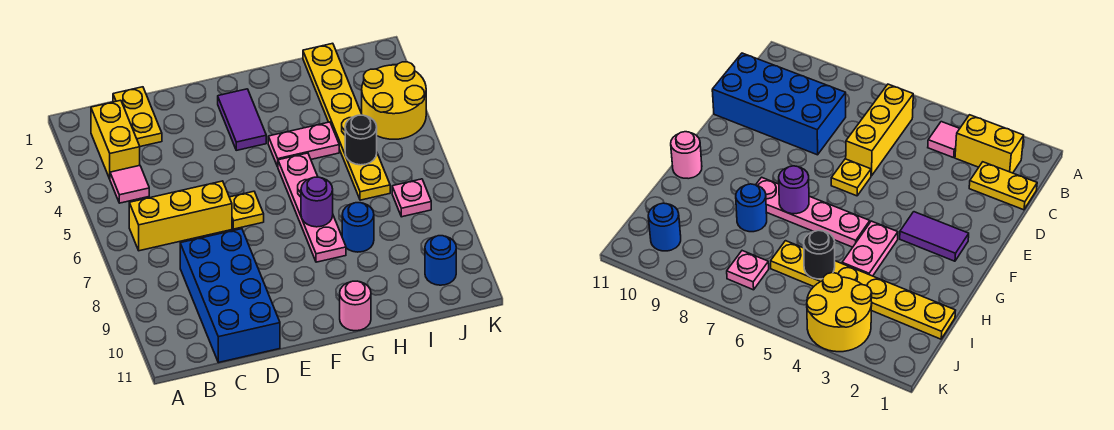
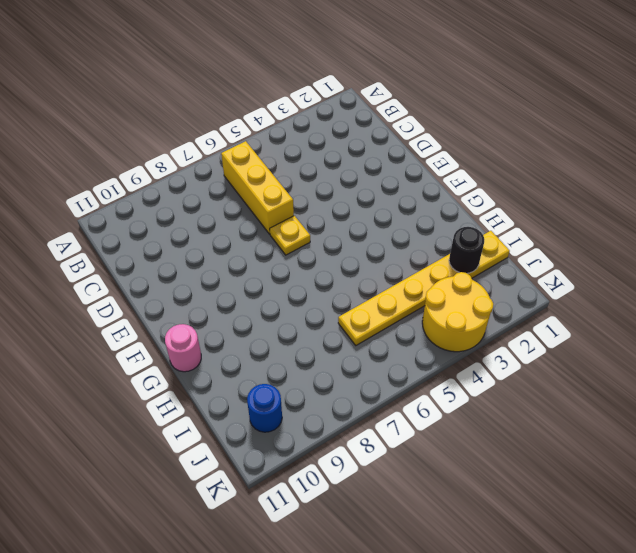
black round brick I2 level 2 -> black round brick I5 level 2
none -> yellow brick B2:B3 level 1
none -> pink tile B4 level 1
none -> yellow plate C1:C2 level 1

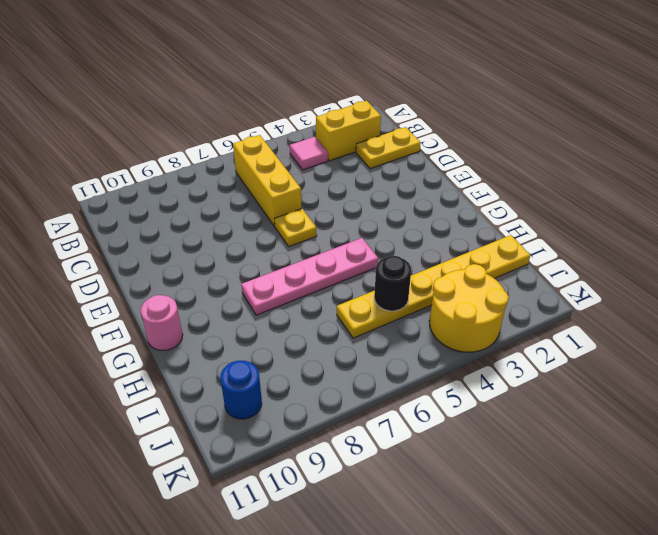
none -> blue brick C8:D11 level 1
none -> purple tile F2:F3 level 1
none -> pink plate G4:H4 level 1

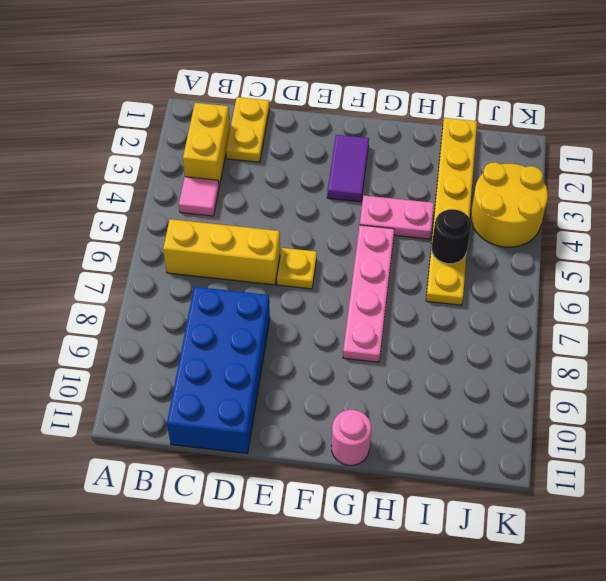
none -> blue round brick H8 level 1
none -> pink plate J7 level 1
none -> blue round brick J10 level 1

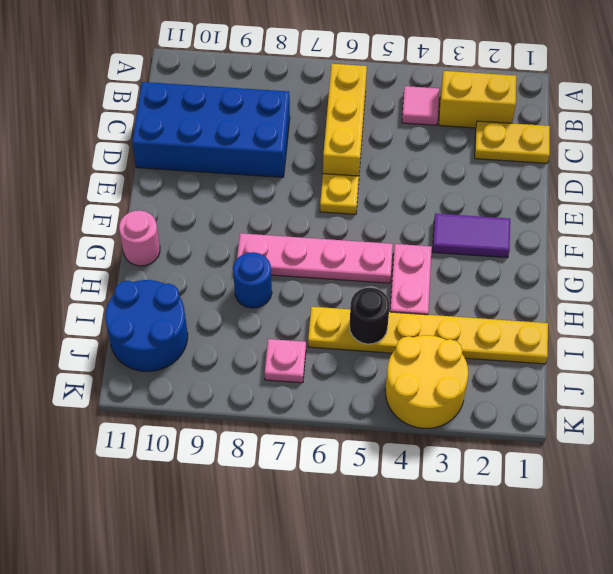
blue round brick I10:J11 level 1 -> blue round brick J10 level 1
none -> purple round brick G7 level 2

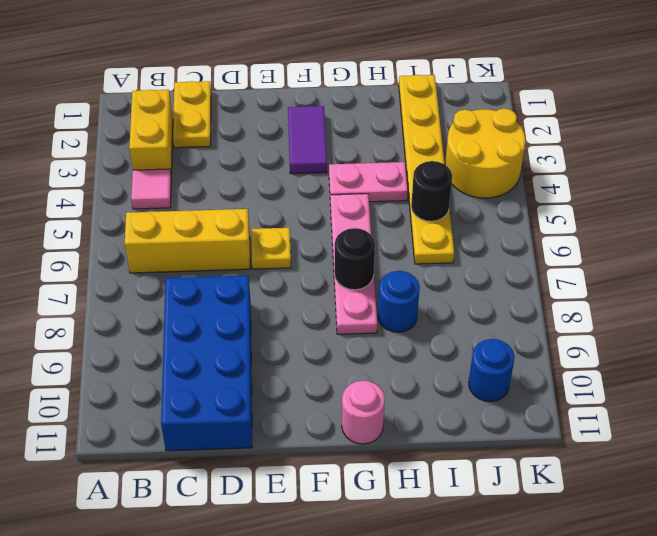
black round brick G7 level 2 -> purple round brick G7 level 2
none -> pink plate J7 level 1

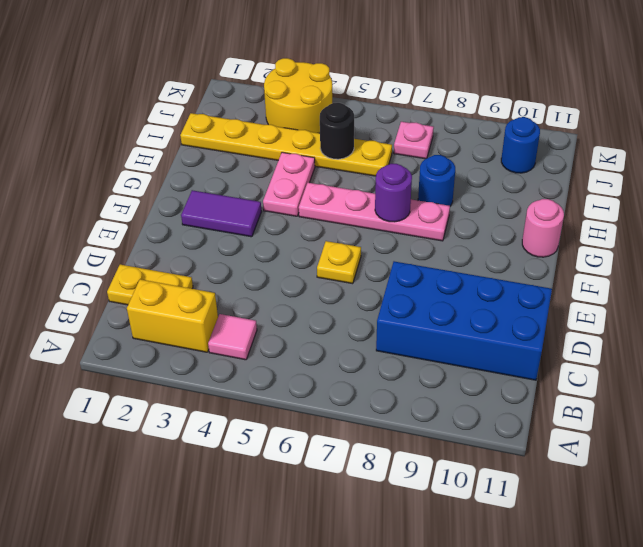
none -> yellow brick B6:D6 level 1

